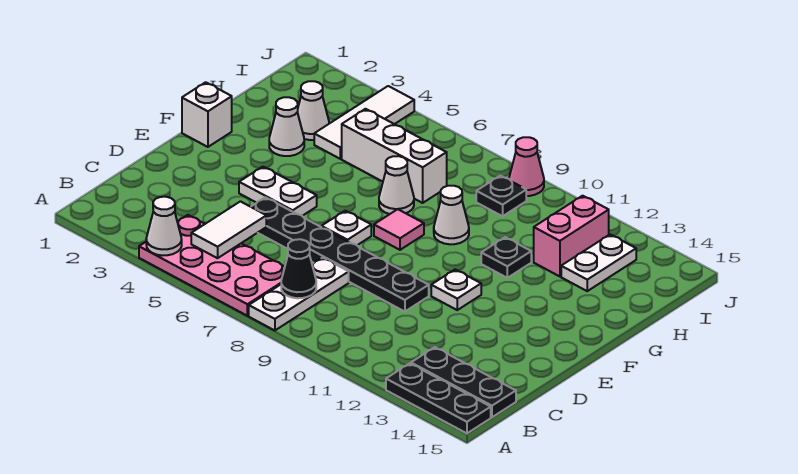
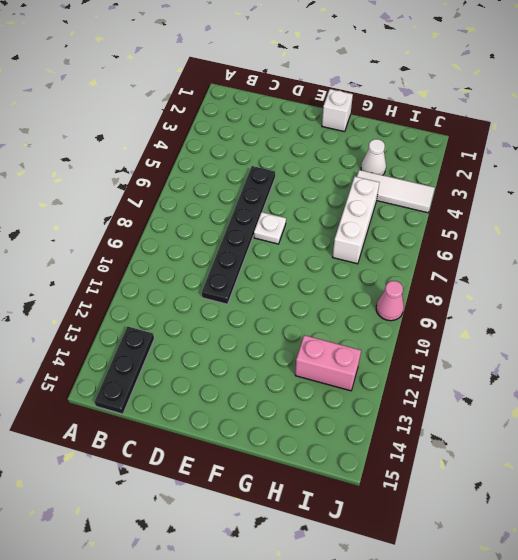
none -> pink plate A4:B7 level 1
none -> white plate A8:C8 level 1
none -> black plate A13:A15 level 1

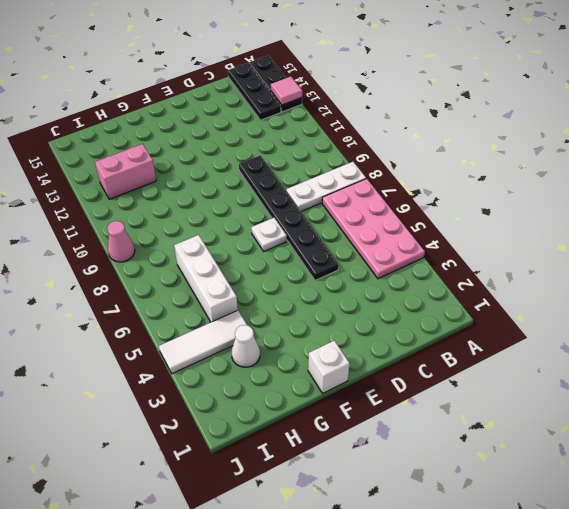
pink tile A13 level 2 -> pink tile F8 level 1
none -> white plate E4:E5 level 1
none -> white plate E11 level 1
none -> white cone G3 level 1

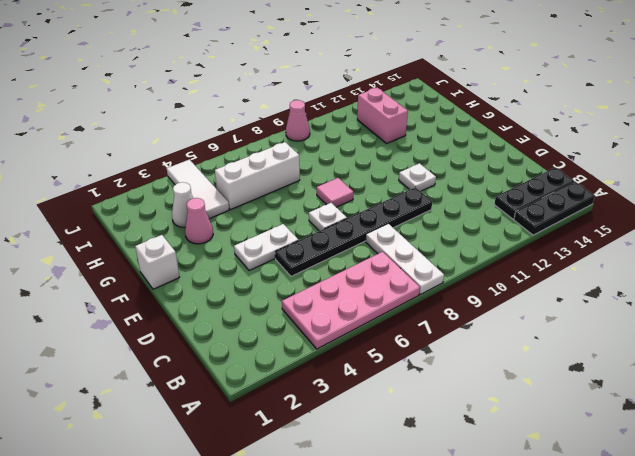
pink cone G3 level 1 -> white cone G3 level 1
none -> white cone G7 level 1
none -> white cone G9 level 1
none -> black plate G11 level 1

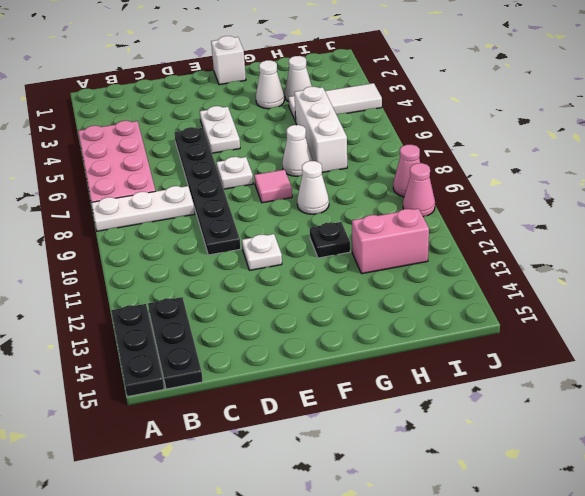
pink cone J10 level 1 -> none
none -> white plate H13:I13 level 1
none -> black plate I9 level 1
none -> white cone A4 level 2

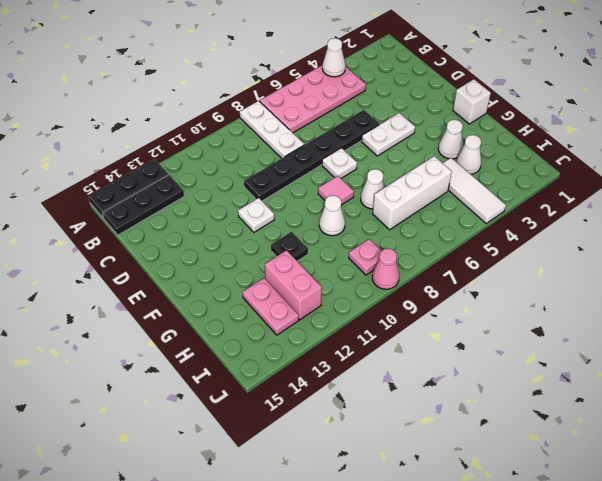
pink plate H13:I13 level 1 -> white plate H13:I13 level 1
pink plate I9 level 1 -> black plate I9 level 1
none -> white tile B5:C5 level 2
none -> black cone B8 level 2

